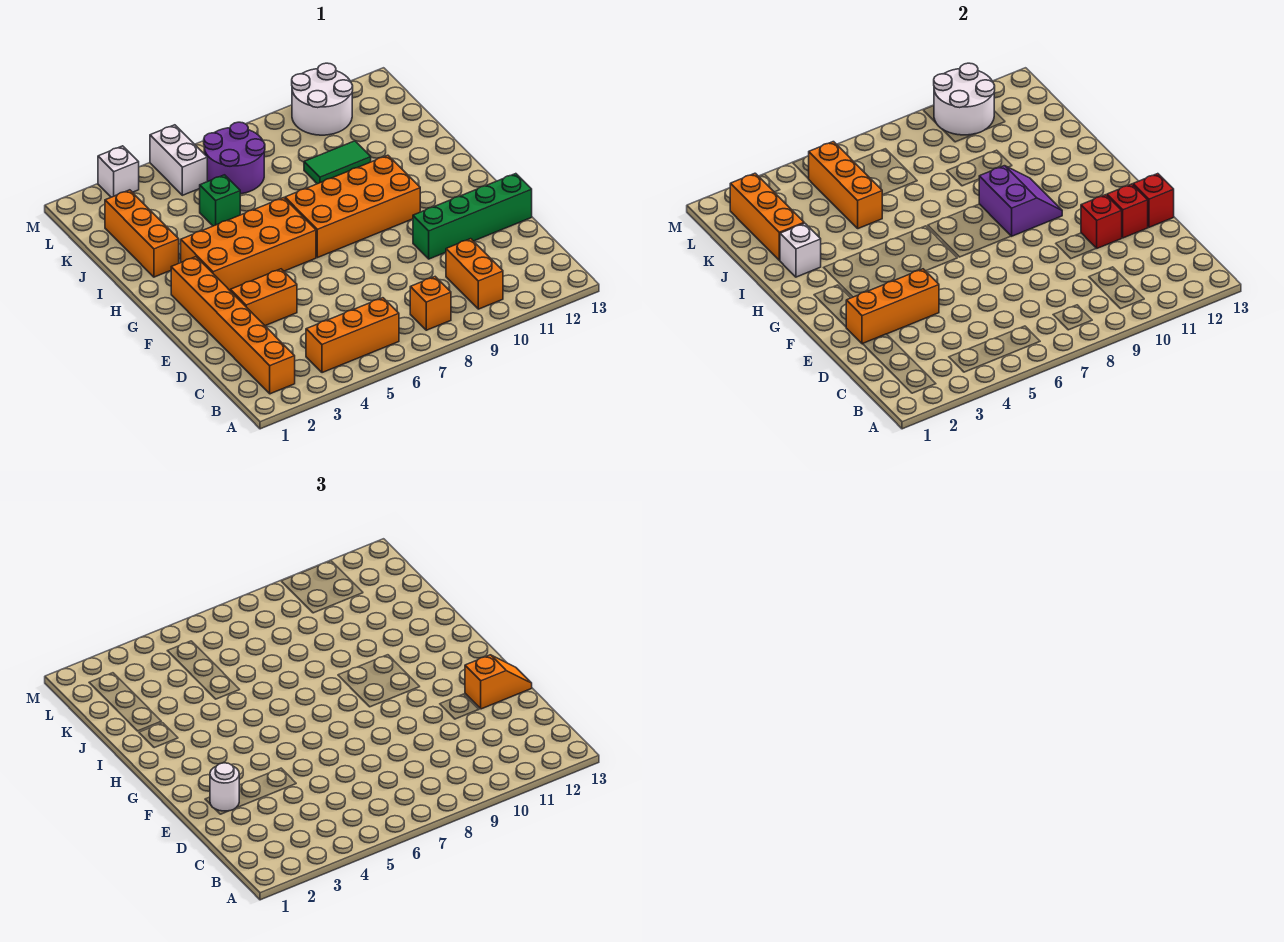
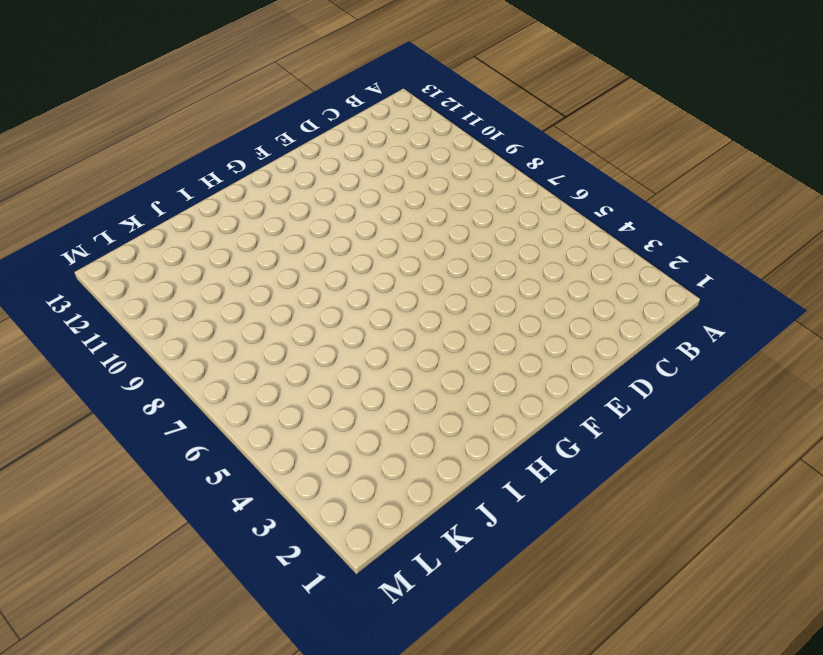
none -> orange brick B2:G2 level 1
none -> orange brick B4:B6 level 1
none -> orange brick B8 level 1

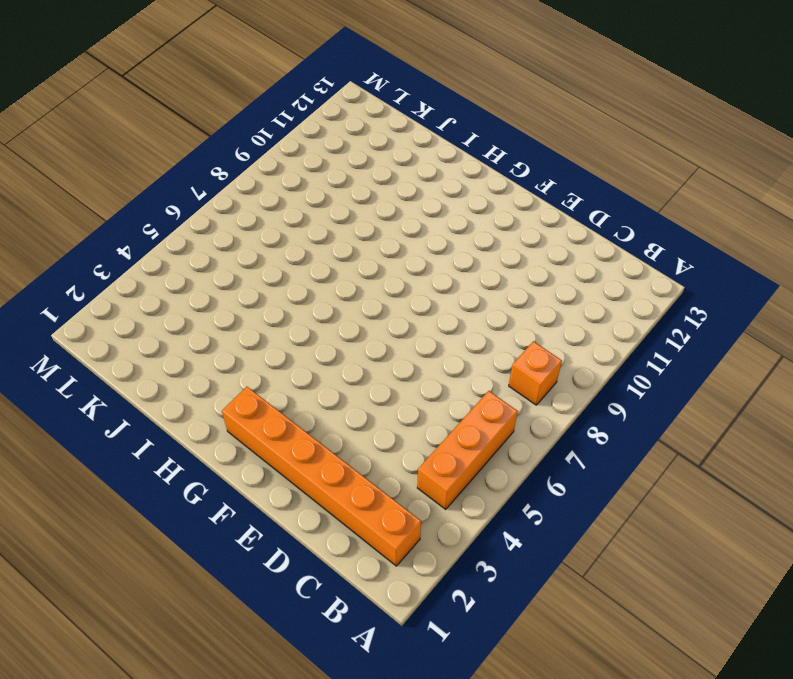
none -> orange brick B10:C10 level 1
none -> orange brick E3:E4 level 1
none -> green brick E10:E13 level 1

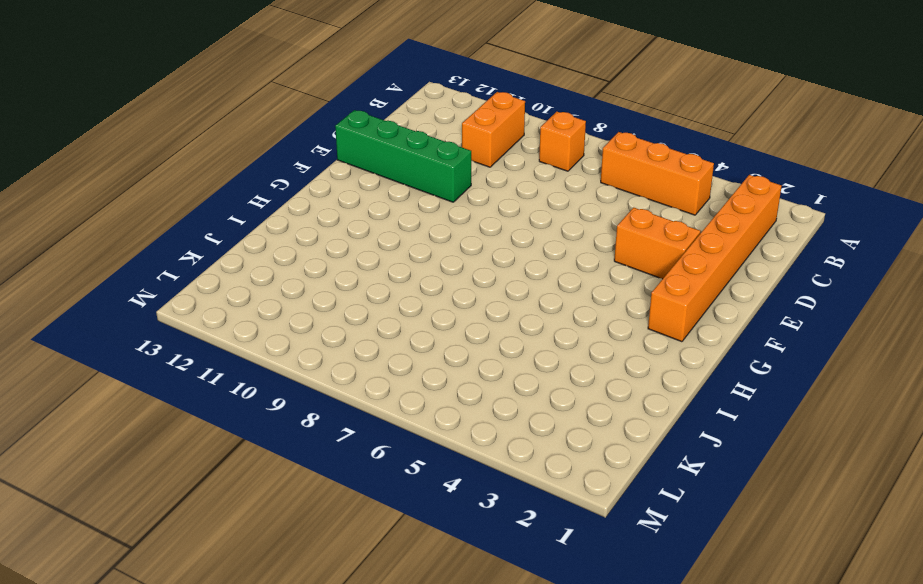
none -> orange brick G3:H6 level 1
none -> orange brick G7:H10 level 1
none -> orange brick I2:K2 level 1

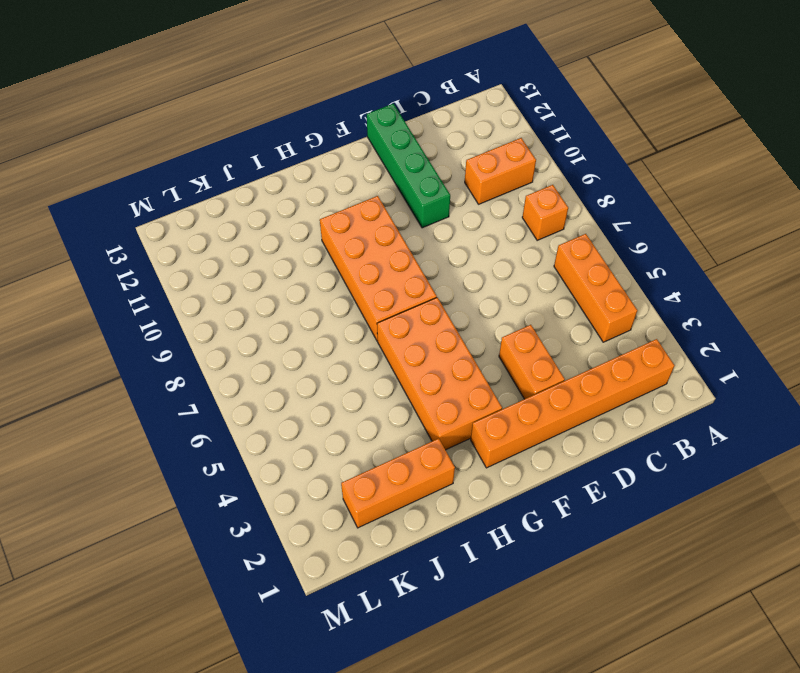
none -> green brick J5 level 1
none -> green tile J9:J10 level 1
none -> purple round brick K6:L7 level 1

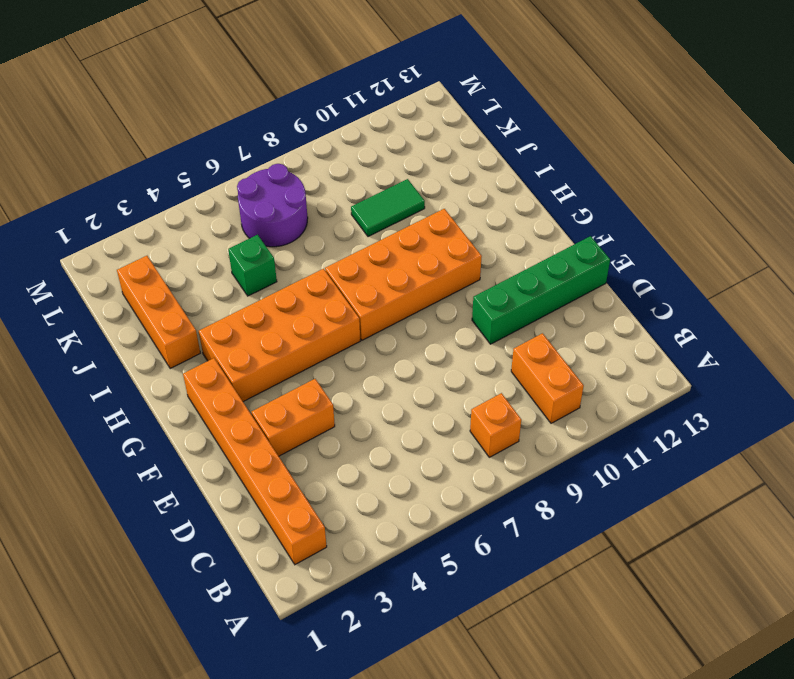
none -> orange brick B4:B6 level 1
none -> white brick L5:M5 level 1
none -> white round brick L10:M11 level 1

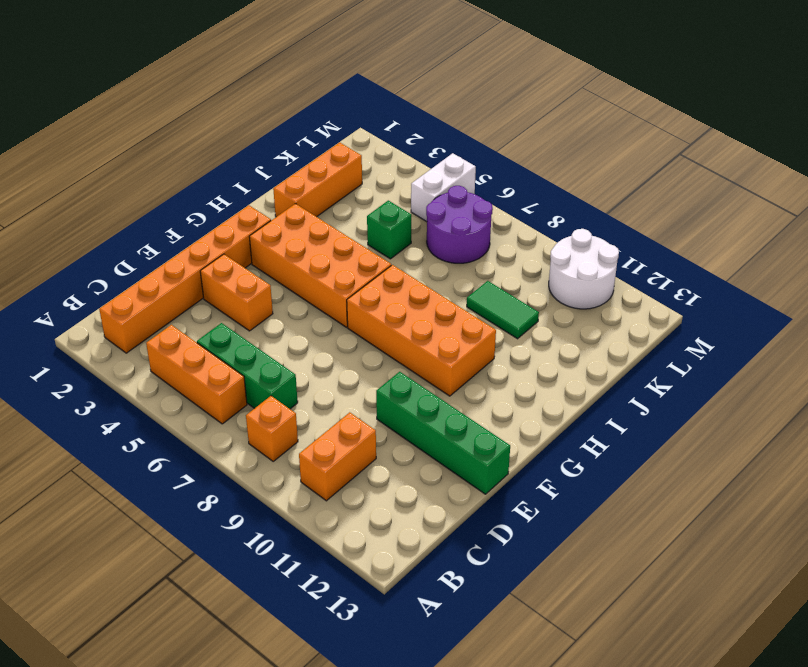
green brick C5:C7 level 1 -> none
none -> white brick M3 level 1
none -> orange brick E2:E4 level 2
none -> red brick E11 level 2

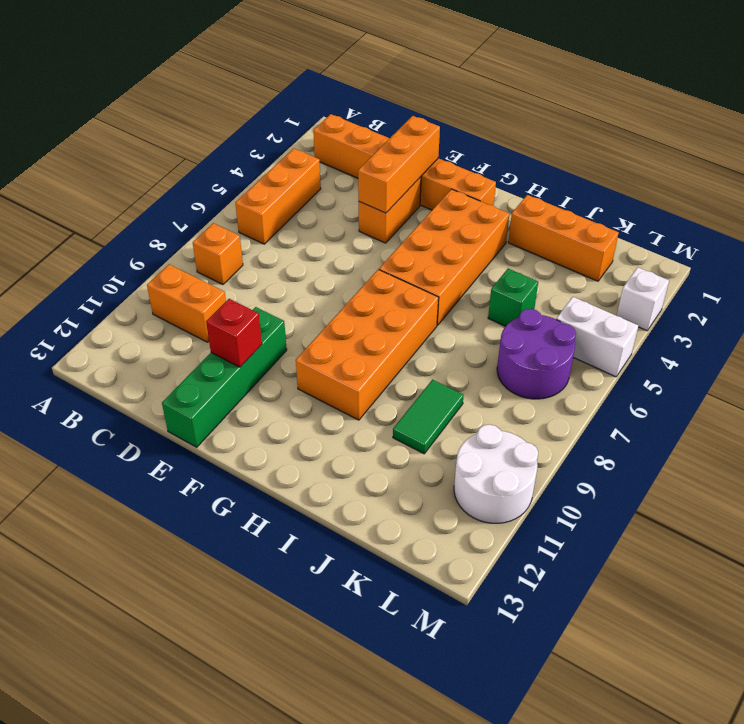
none -> red brick E12 level 2
none -> red brick E13 level 2
none -> purple slope G9:H10 level 2 top 9

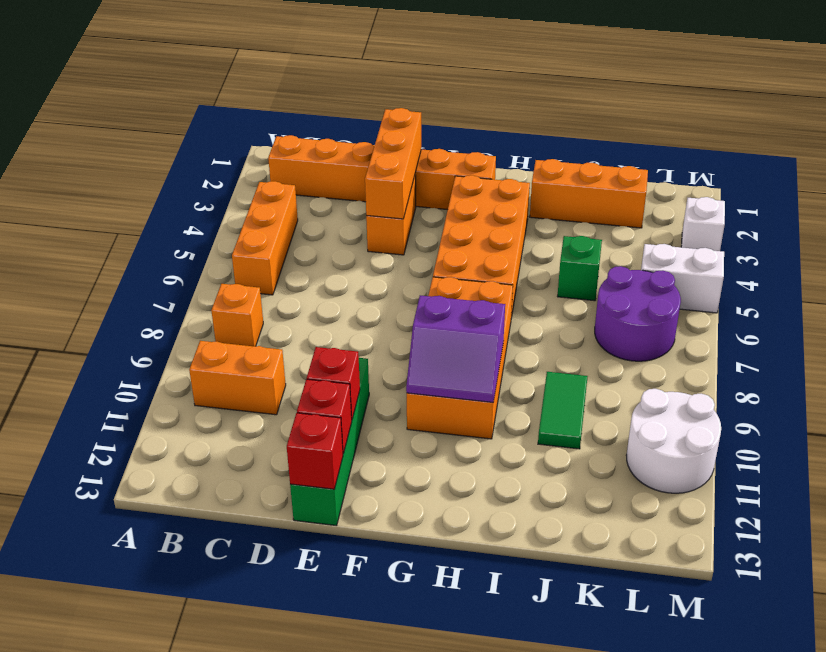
none -> white brick I2 level 2
none -> orange brick J2:L2 level 2
none -> orange brick J5:L5 level 2

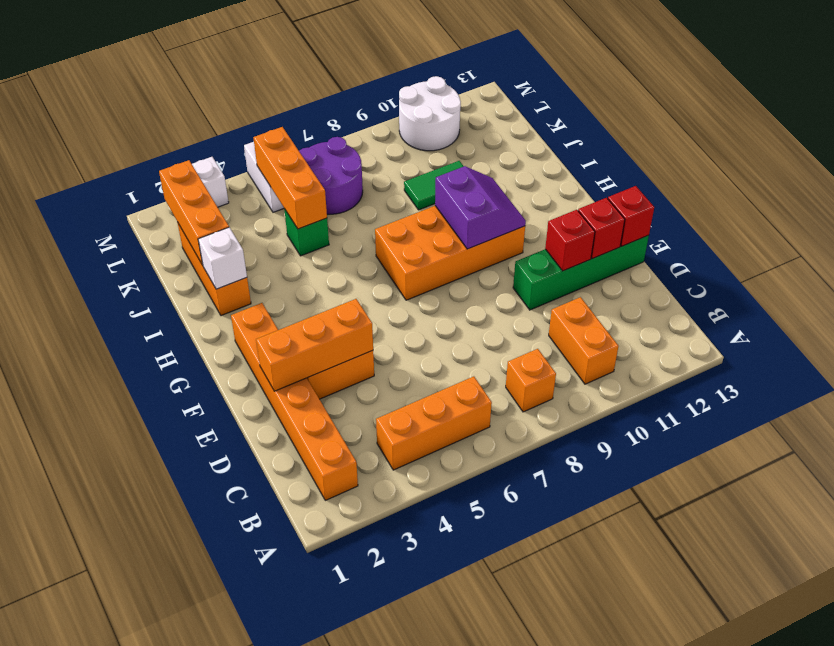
none -> orange brick G3:H6 level 1
none -> white round brick L10:M11 level 2
none -> white round brick E2 level 3

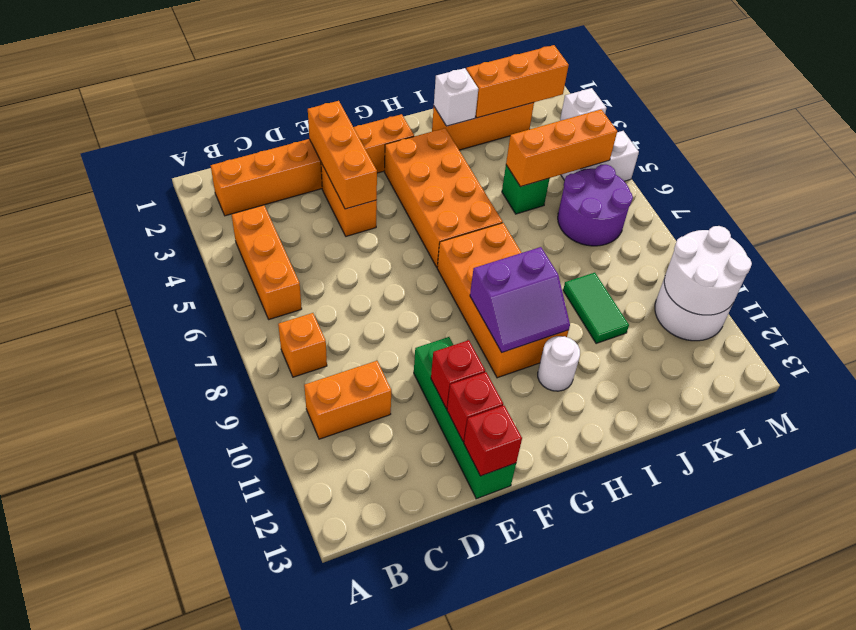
white round brick H11 level 1 -> white round brick E2 level 3
none -> orange slope E12:E13 level 3 top 12

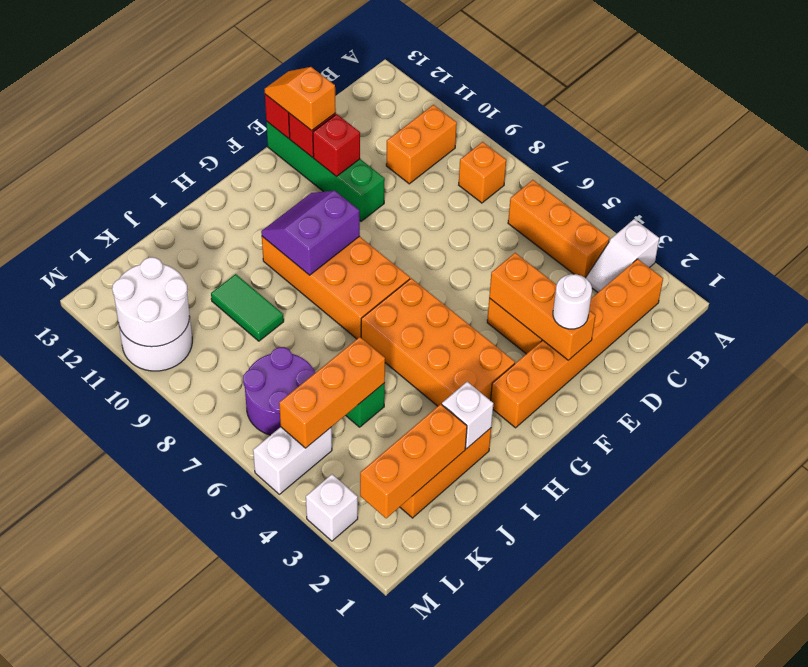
white slope A3:B3 level 1 top A -> none

